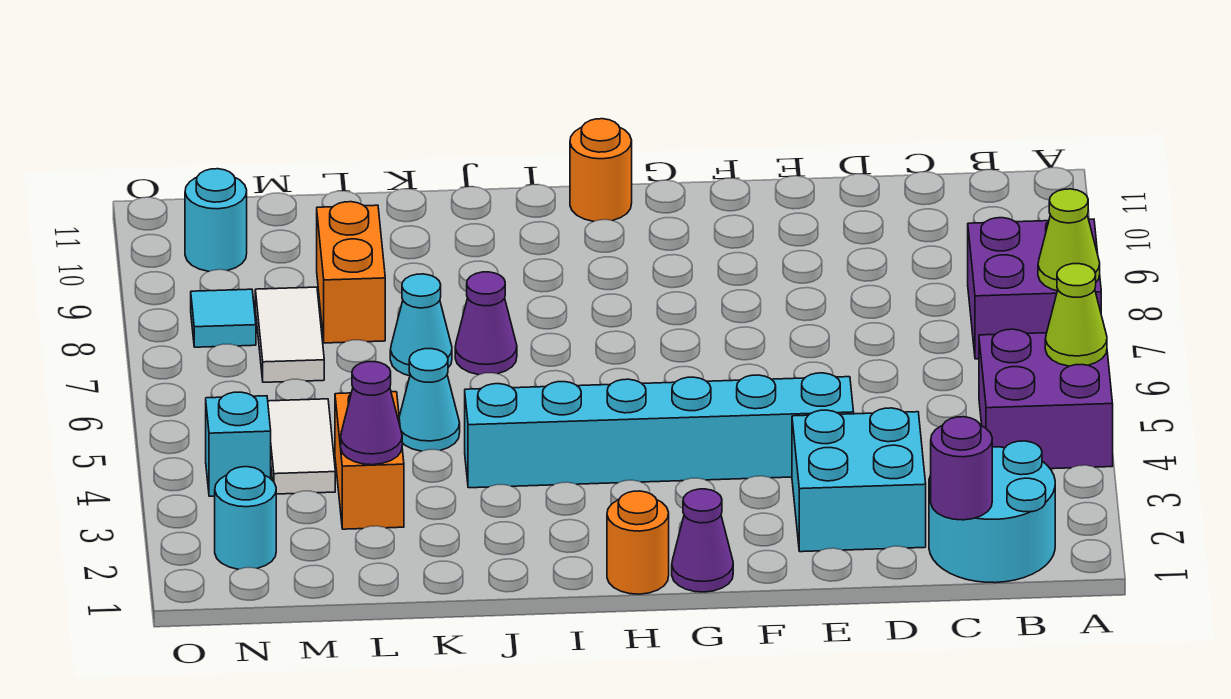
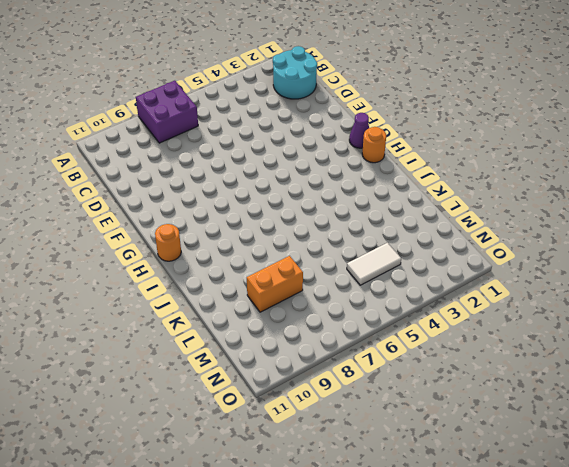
none -> purple brick A4:B5 level 1
none -> cyan brick D2:E3 level 1
none -> cyan brick E4:J4 level 1

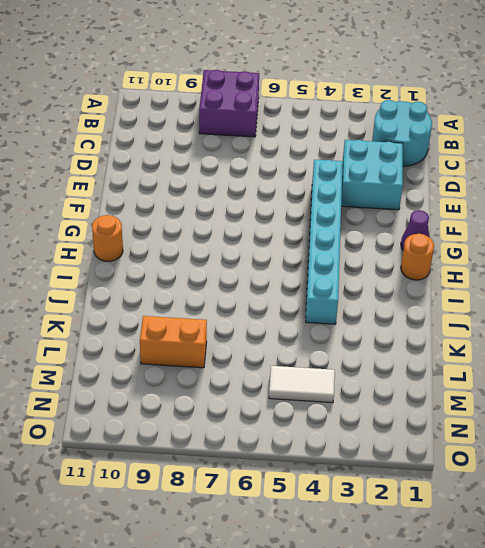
none -> purple brick A4:B5 level 1
none -> purple cone J7 level 1
none -> cyan cone K5 level 1

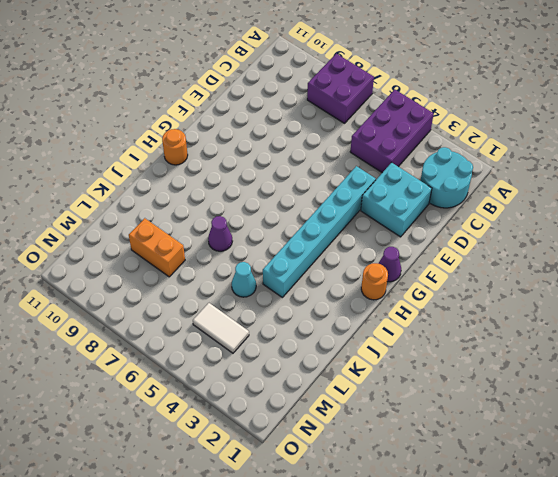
purple brick A4:C5 level 1 -> purple brick A4:B5 level 1
none -> cyan cone K7 level 1
none -> orange brick L3:L4 level 1
none -> white tile M7:M8 level 1

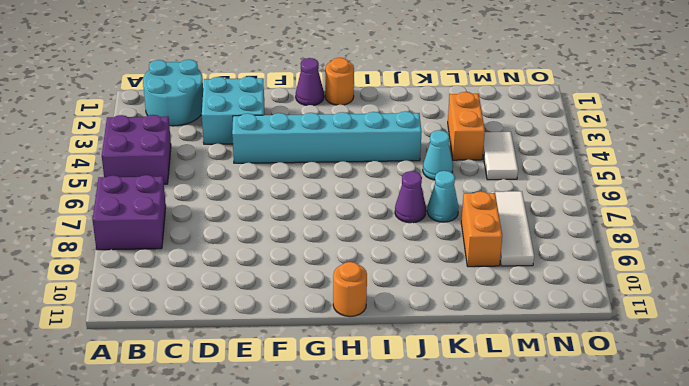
white tile M7:M9 level 1 -> white tile M7:M8 level 1
none -> cyan round brick N2 level 1
none -> cyan brick N4 level 1
none -> cyan tile N8 level 1

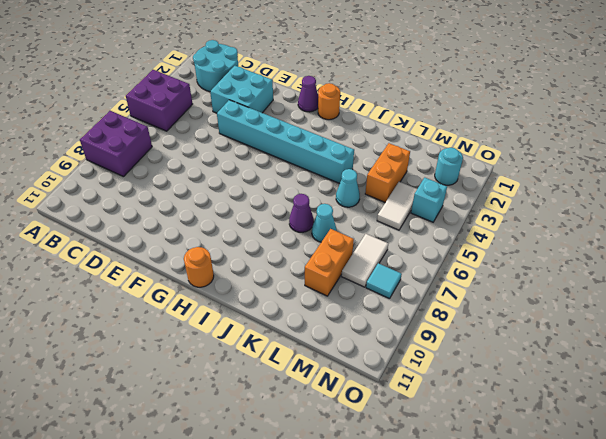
none -> cyan round brick N10 level 1
none -> lime cone A5 level 2
none -> lime cone A7 level 2

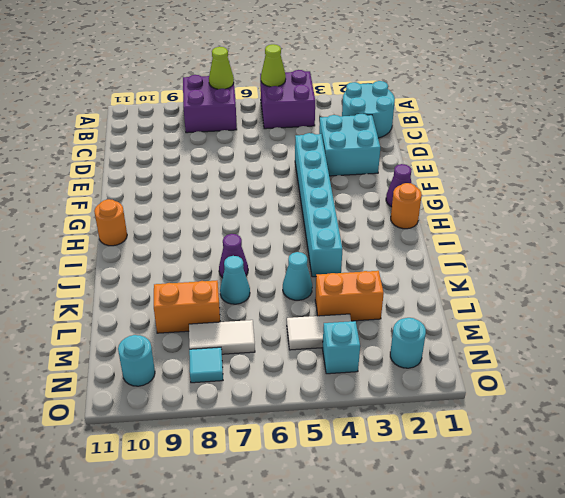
none -> purple round brick C1 level 2
none -> purple cone L3 level 2

